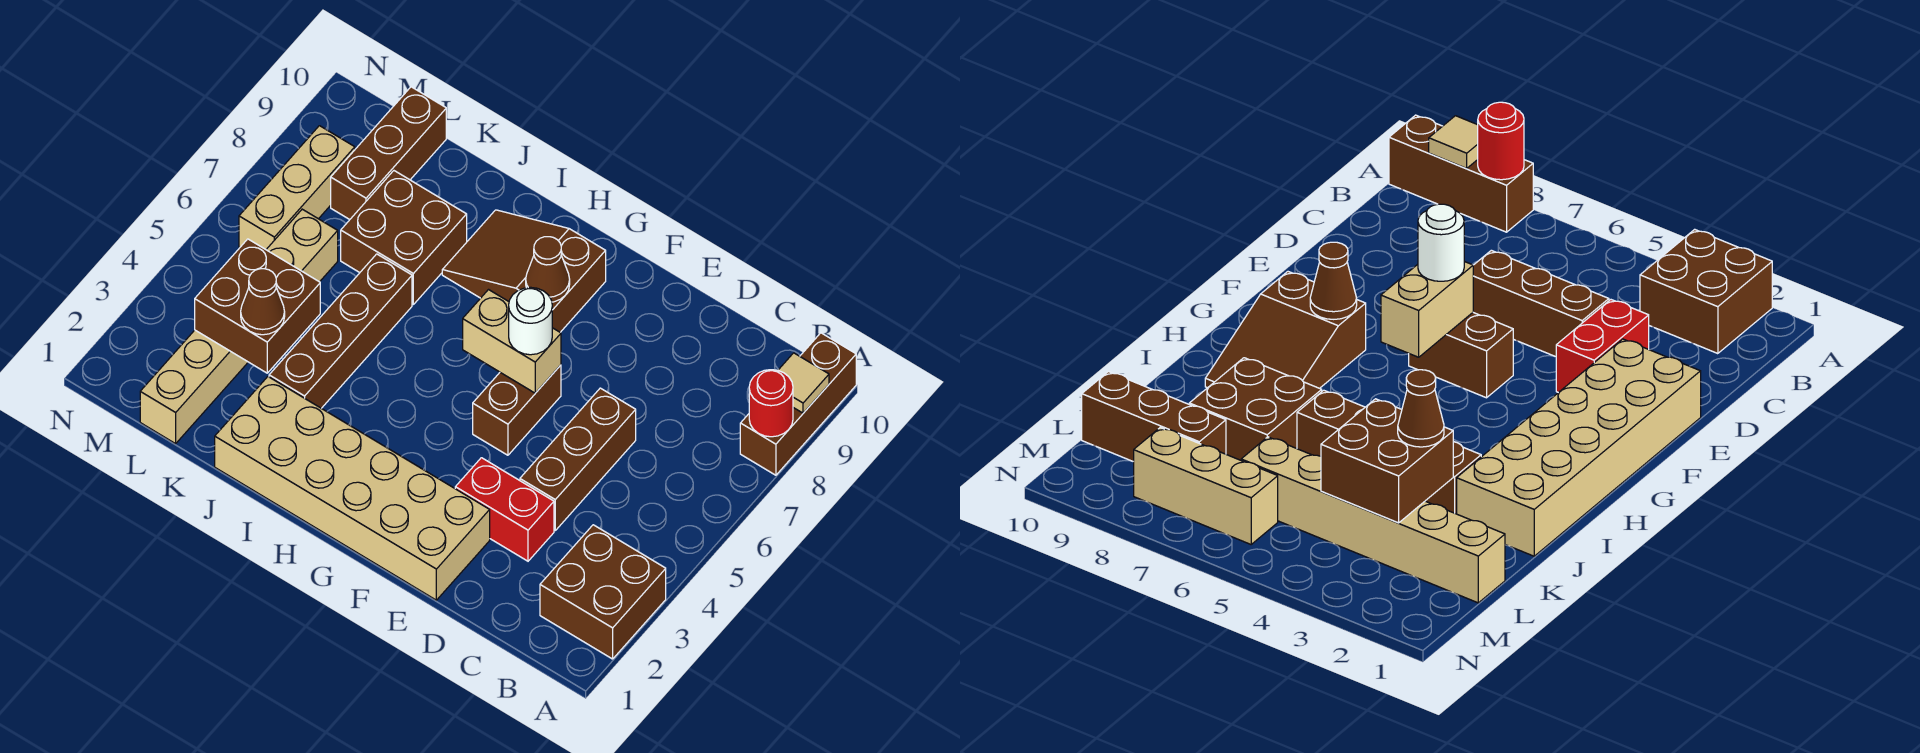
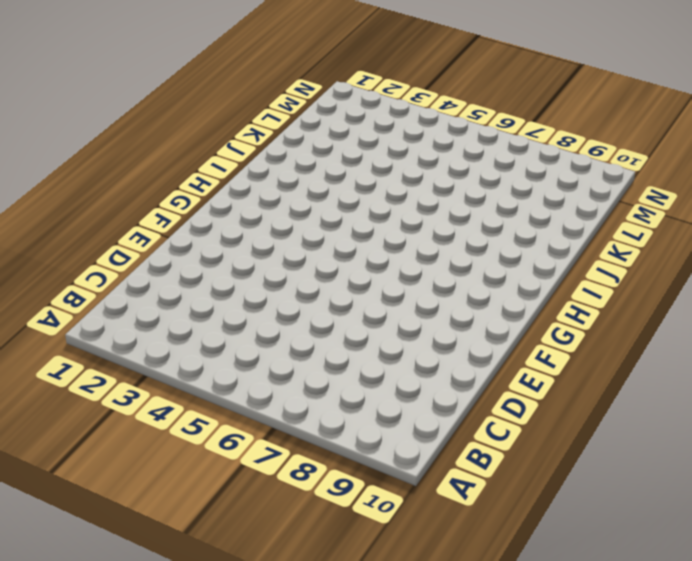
none -> brown brick A2:B3 level 1
none -> brown brick A8:A10 level 1
none -> red brick D3:E3 level 1

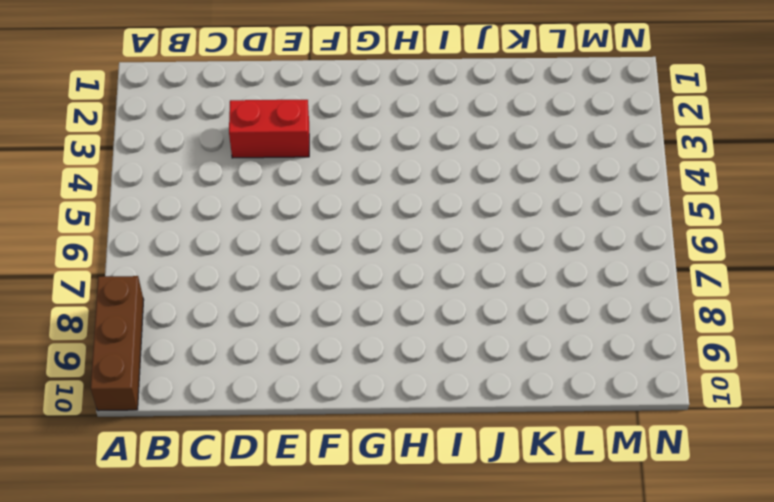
none -> brown brick A2:B3 level 1
none -> brown brick D4:D6 level 1
none -> tan brick E1:J2 level 1

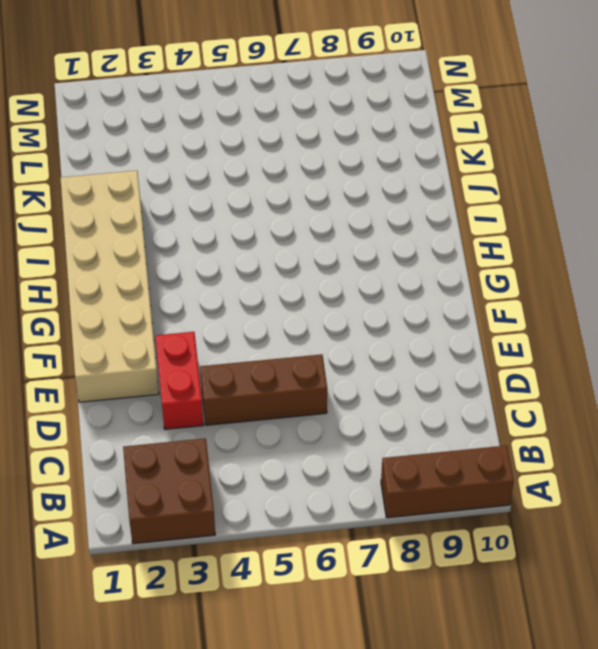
none -> brown brick F5:F6 level 1
none -> brown slope G8:I9 level 1 top G
none -> brown brick J3:J6 level 1

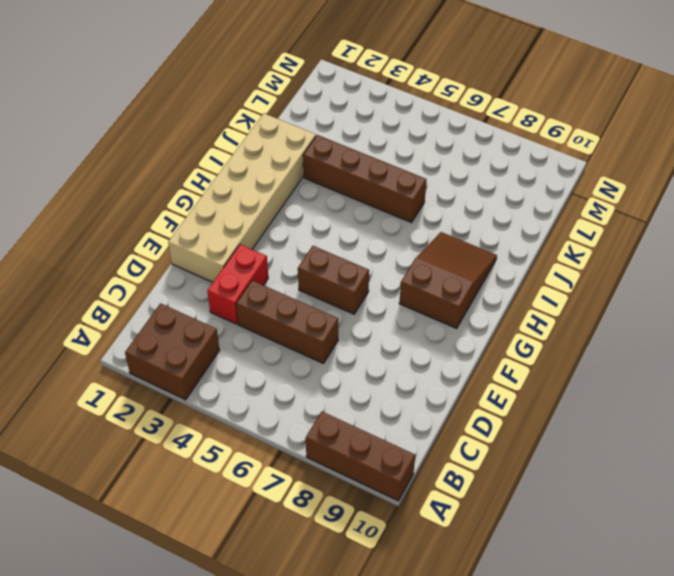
none -> brown brick J7:K8 level 1
none -> tan brick L1:L6 level 1
none -> brown brick L8:L10 level 1

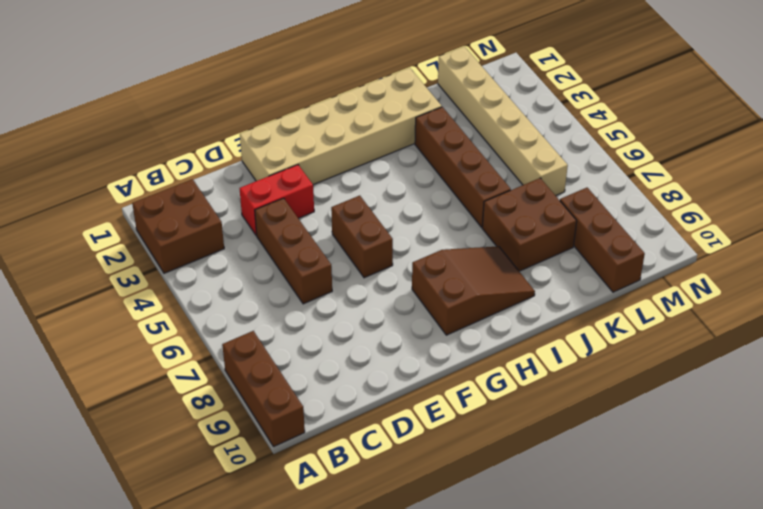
none -> tan brick M6:M8 level 1
none -> red round brick A8 level 2
none -> tan tile A9 level 2

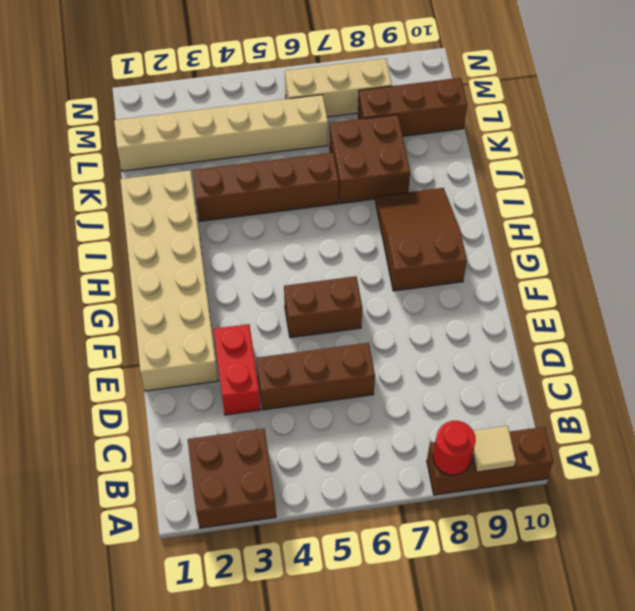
none -> tan brick F6:G6 level 2
none -> brown cone G8 level 2
none -> brown brick K3:L4 level 2

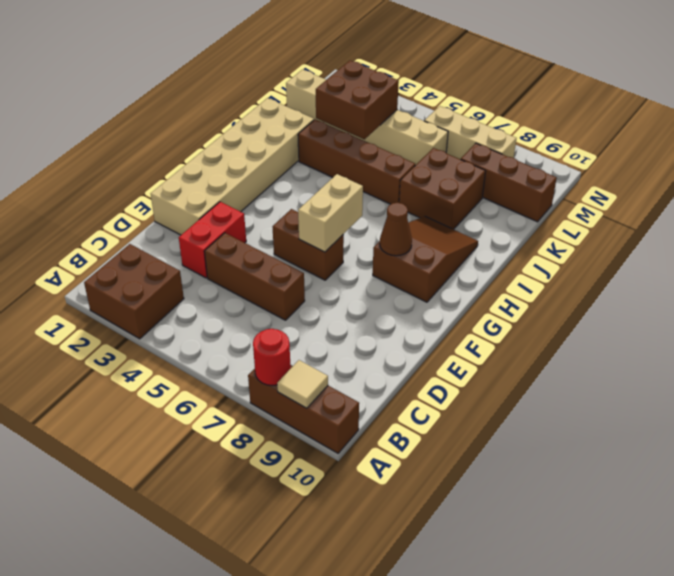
none -> white round brick F6 level 3
none -> brown cone K3 level 3

